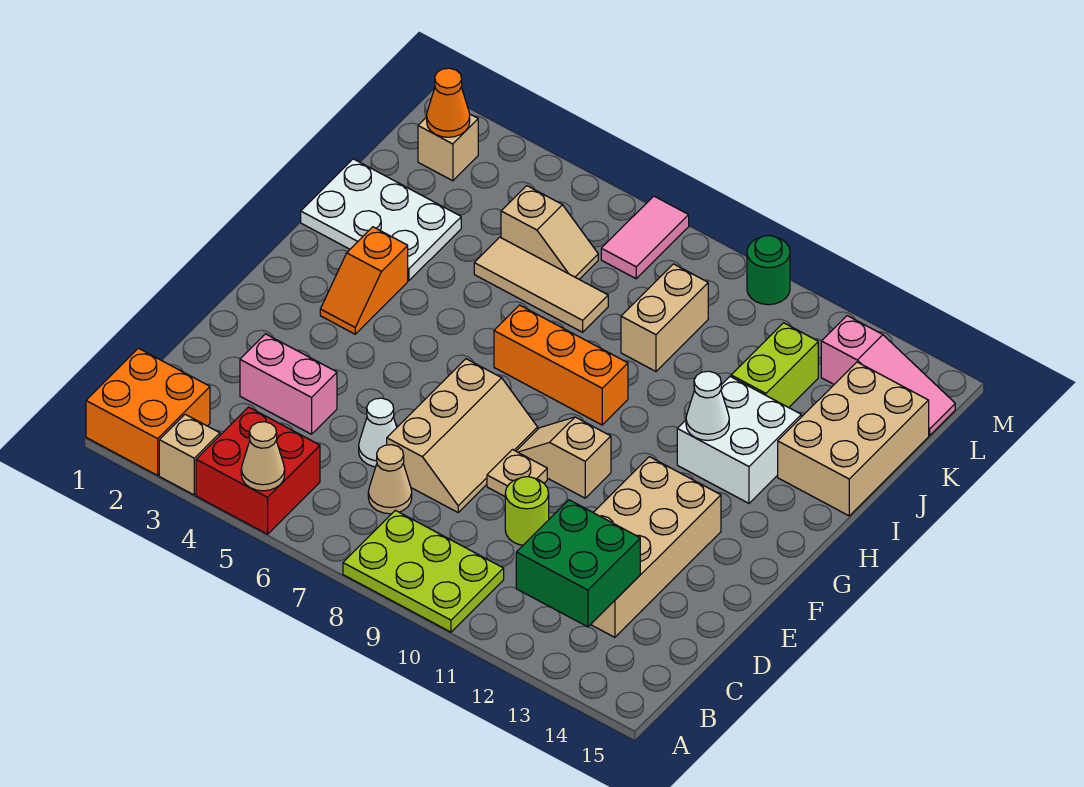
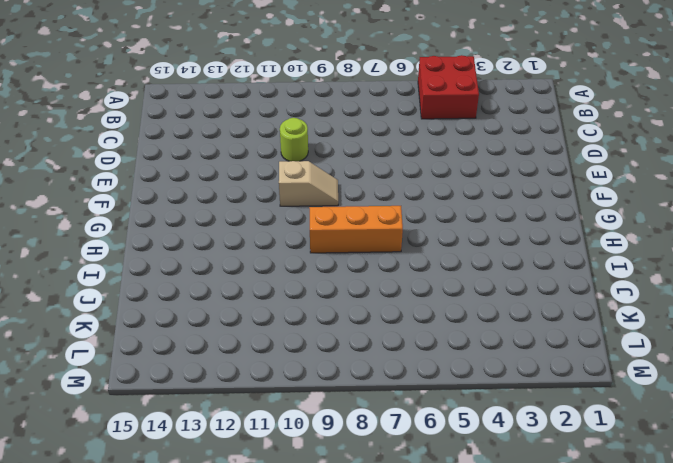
none -> orange brick A1:B2 level 1
none -> tan brick A3 level 1
none -> lime plate A8:B10 level 1

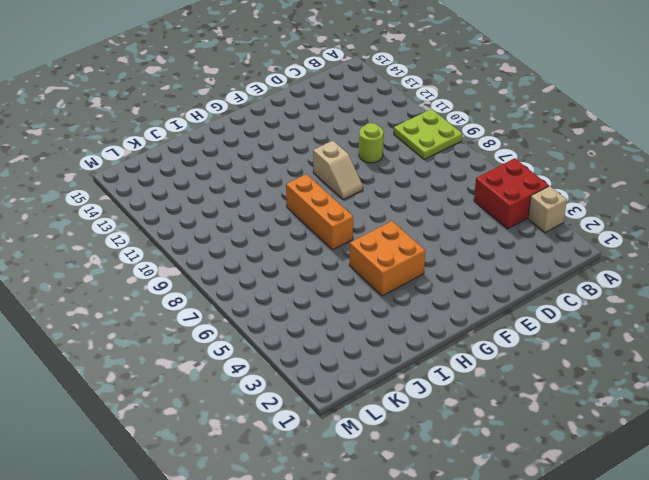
lime plate A9:B10 level 1 -> lime plate A8:B10 level 1
orange brick G4:H5 level 1 -> orange brick A1:B2 level 1
none -> tan cone C7 level 1
none -> tan brick C12:F13 level 1
none -> pink brick D3:D4 level 1

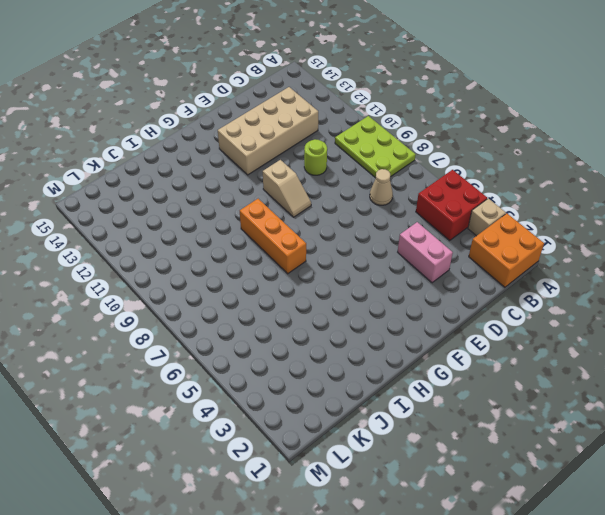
none -> white cone D6 level 1
none -> tan slope D7:F8 level 1 top 7
none -> tan plate E9 level 1

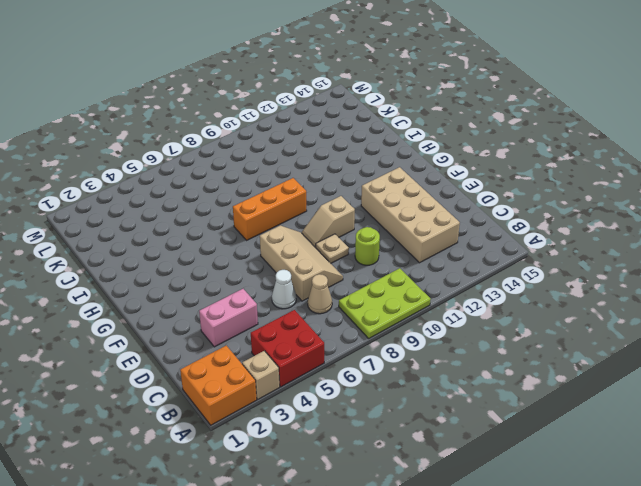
none -> orange slope G3:H3 level 1 top H
none -> white brick H12:I13 level 1
none -> white plate I1:J3 level 1

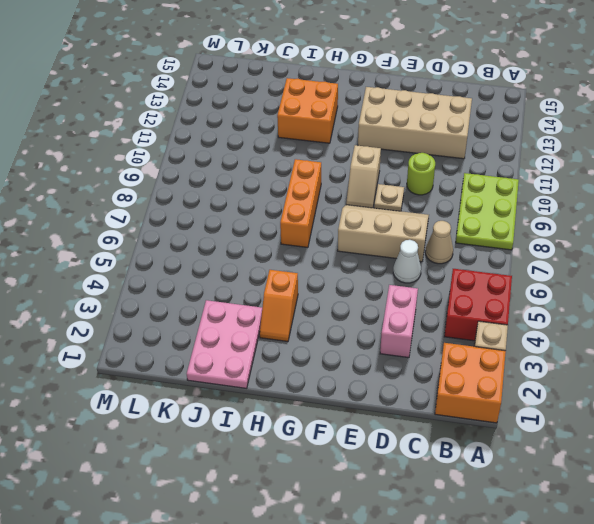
orange slope H3:H4 level 1 top 4 -> orange slope G3:H3 level 1 top H
orange brick H12:I13 level 1 -> white brick H12:I13 level 1
pink plate I1:J3 level 1 -> white plate I1:J3 level 1
none -> tan brick I14:K15 level 1
none -> tan tile J5:J7 level 1
none -> tan brick J9:K9 level 1

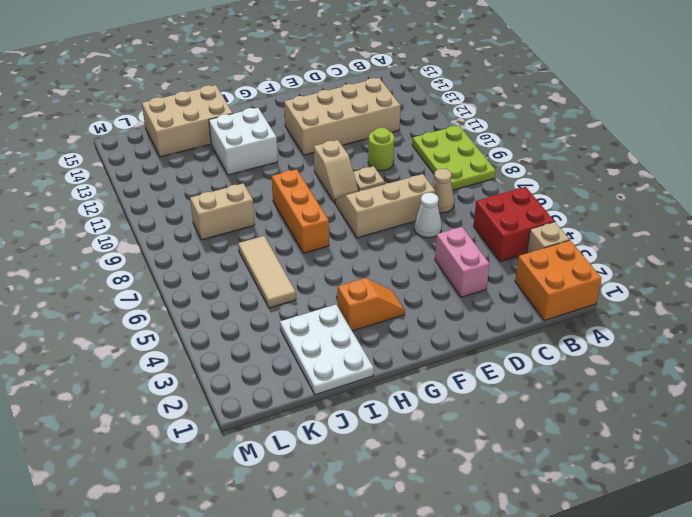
none -> lime brick J12:K12 level 1
none -> tan slope K5:K6 level 1 top 5
none -> tan brick L2 level 1

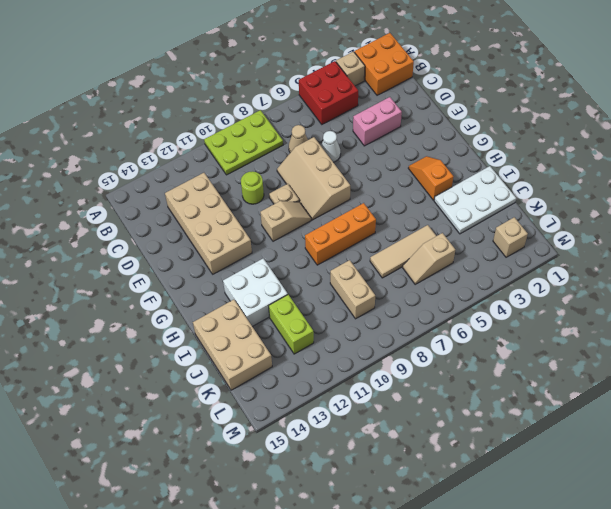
none -> pink tile L7:M7 level 1
none -> pink slope L13:L15 level 1 top 13
none -> green round brick M10 level 1

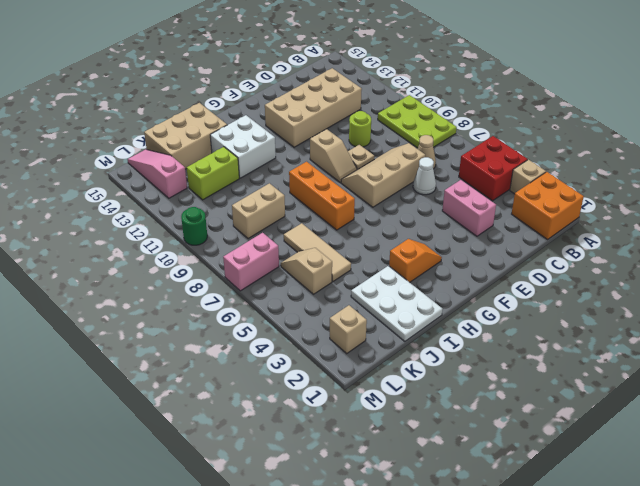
pink brick L7:M7 level 1 -> pink tile L7:M7 level 1
none -> tan cone A5 level 2
none -> green brick B12:C13 level 2
none -> white cone H12 level 2

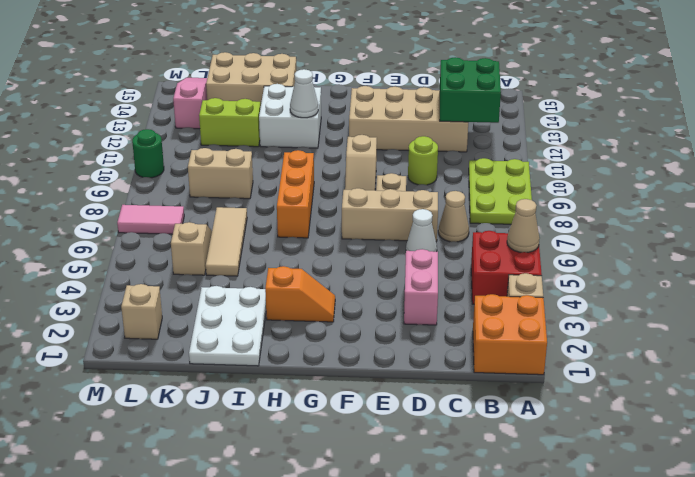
none -> orange cone L2 level 2

